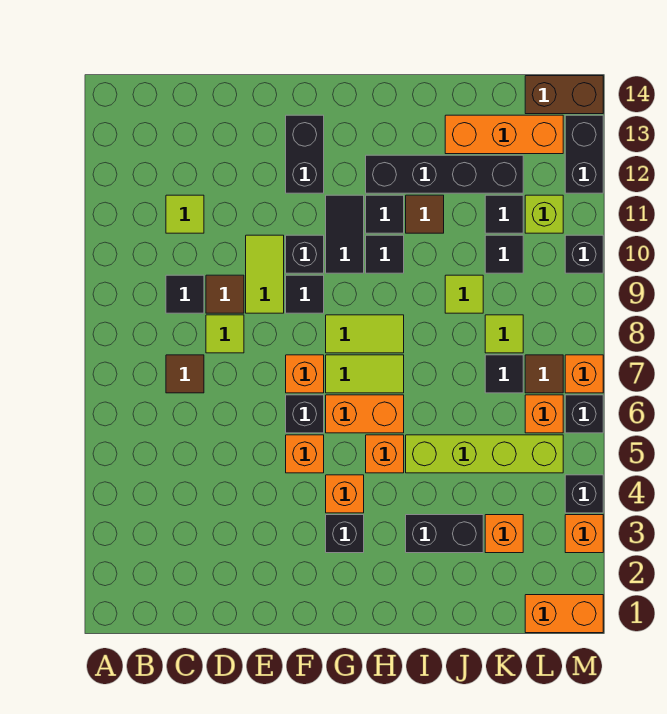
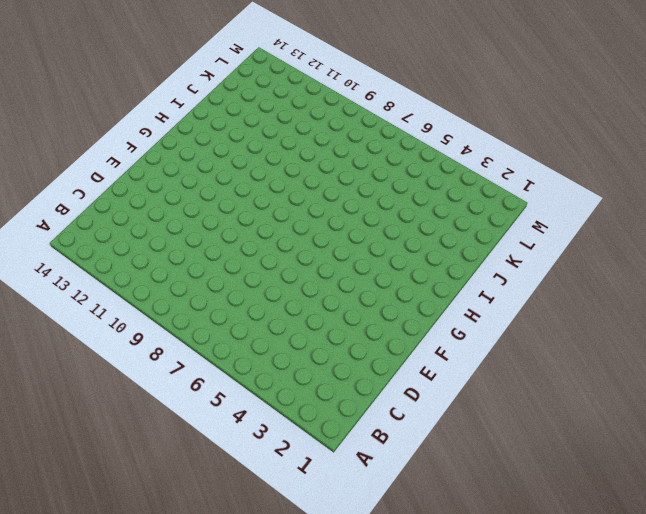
none -> brown tile C7 level 1
none -> black tile C9 level 1
none -> lime tile C11 level 1
none -> lime tile D8 level 1

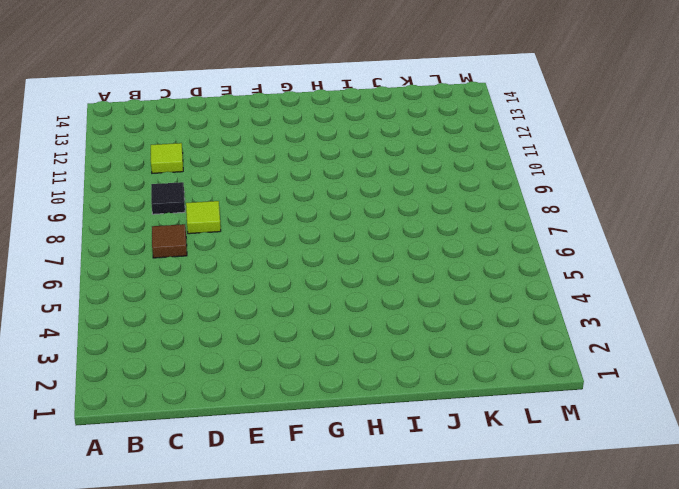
none -> brown tile D9 level 1
none -> lime tile E9:E10 level 1
none -> orange brick F5 level 1
none -> black brick F6 level 1

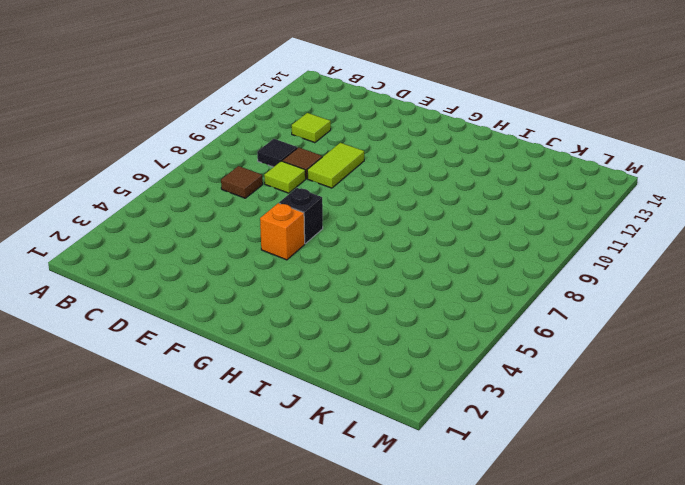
none -> orange brick F7 level 1
none -> black tile F9 level 1
none -> black brick F10 level 1
none -> black brick F12:F13 level 1

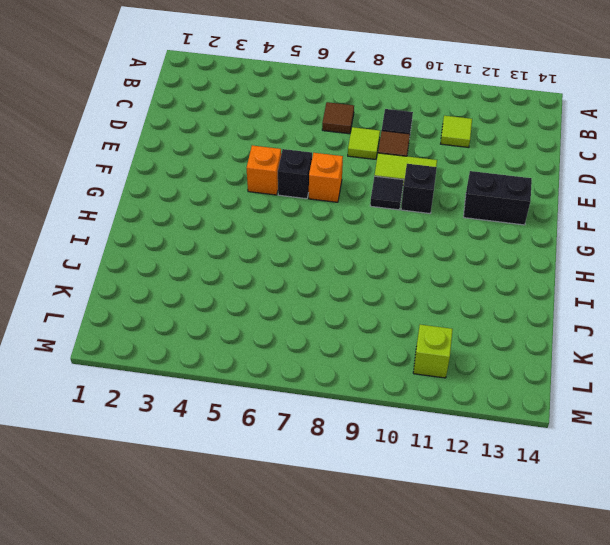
none -> black brick G3 level 1
none -> orange brick G4 level 1
none -> orange brick G6:H6 level 1
none -> lime tile G7:H7 level 1

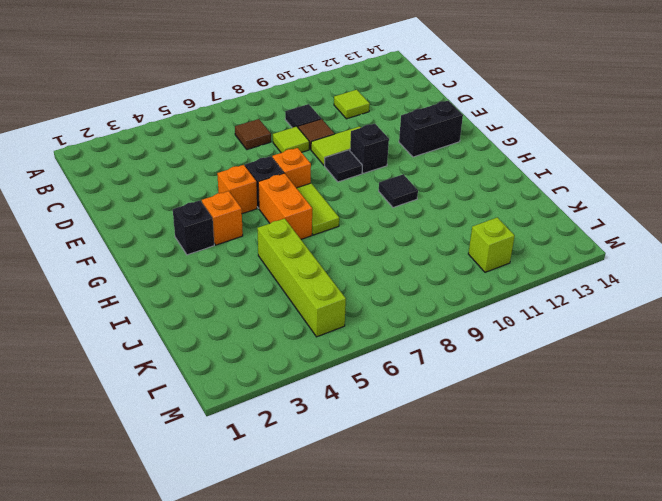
none -> lime tile G8:H8 level 1
none -> black tile G10:G11 level 1
none -> orange brick H5 level 1
none -> black tile H11 level 1

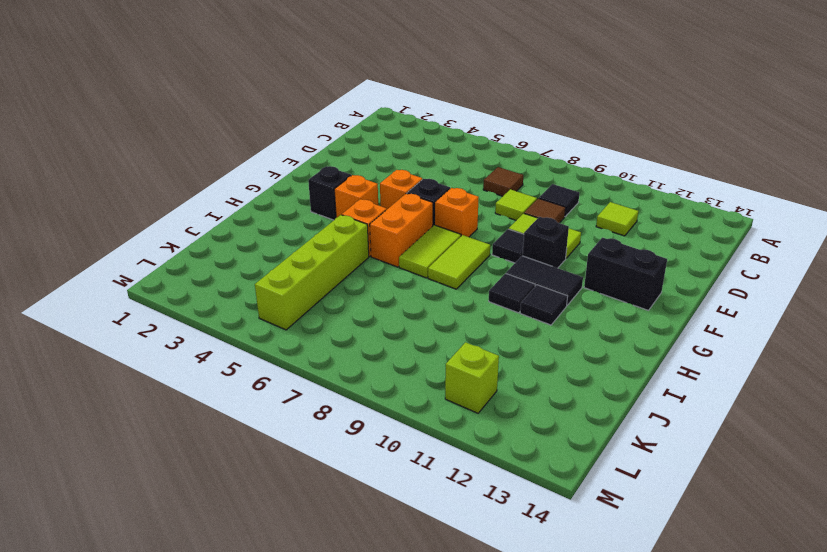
none -> black brick H12:K12 level 1
none -> black brick I3:J3 level 1
none -> brown tile I11 level 1
none -> lime tile J9 level 1

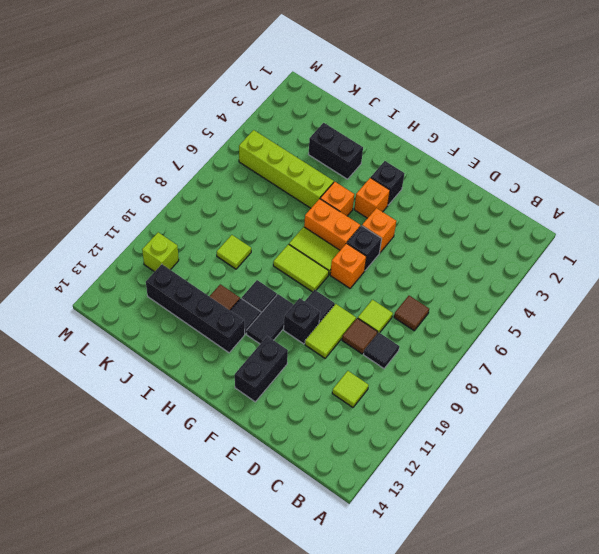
none -> orange brick J13:L13 level 1
none -> orange brick K3 level 1
none -> black tile K7 level 1
none -> lime tile K8 level 1

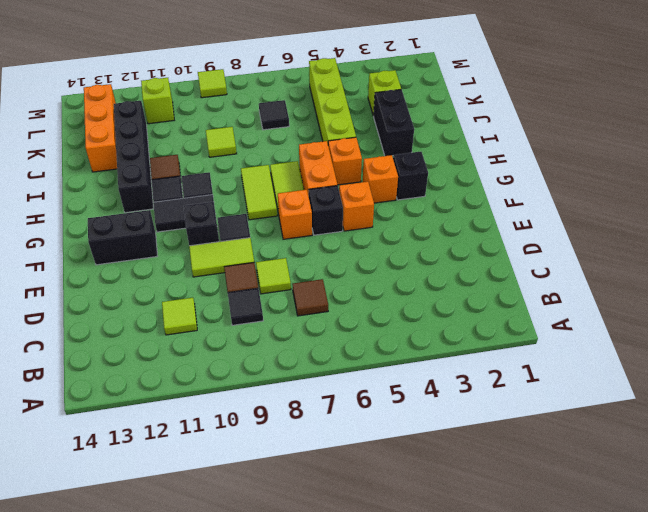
lime brick K3 level 1 -> orange brick K3 level 1
lime tile M9 level 1 -> lime tile K8 level 1
none -> black tile K10 level 1
none -> black tile K11 level 1
none -> orange brick L1:M1 level 1
none -> orange brick L6 level 1

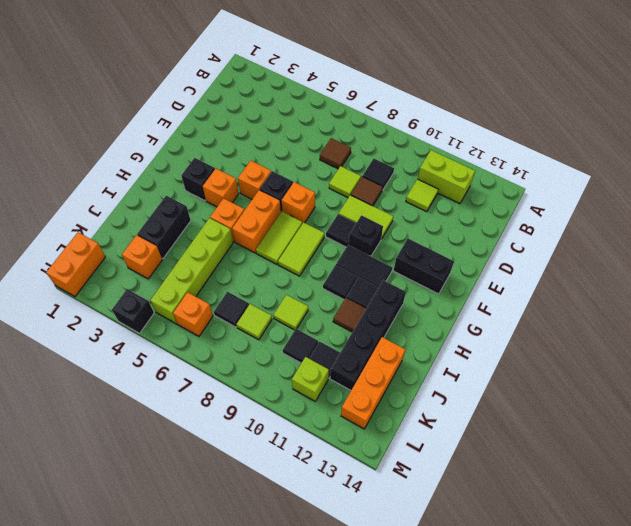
lime brick B11:B12 level 1 -> none
none -> brown tile L7 level 1
none -> brown brick L14:M14 level 1
none -> orange brick M3 level 1
none -> black brick M6 level 1

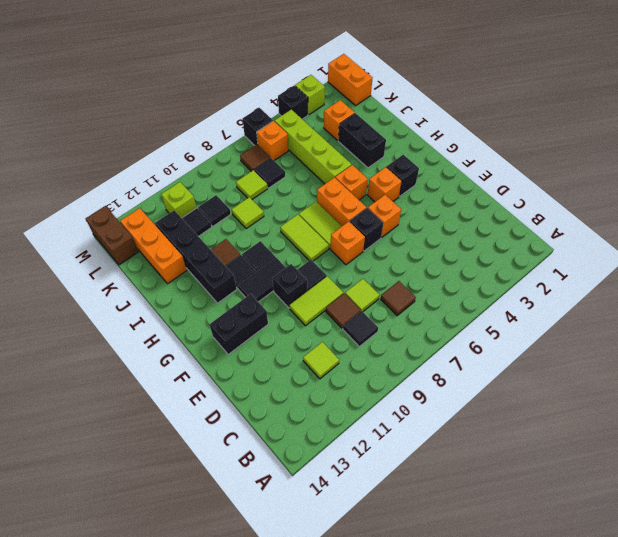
lime brick M3 level 1 -> orange brick M3 level 1
none -> orange brick M7 level 1
none -> black brick M10 level 1
none -> black brick M12:M13 level 1

